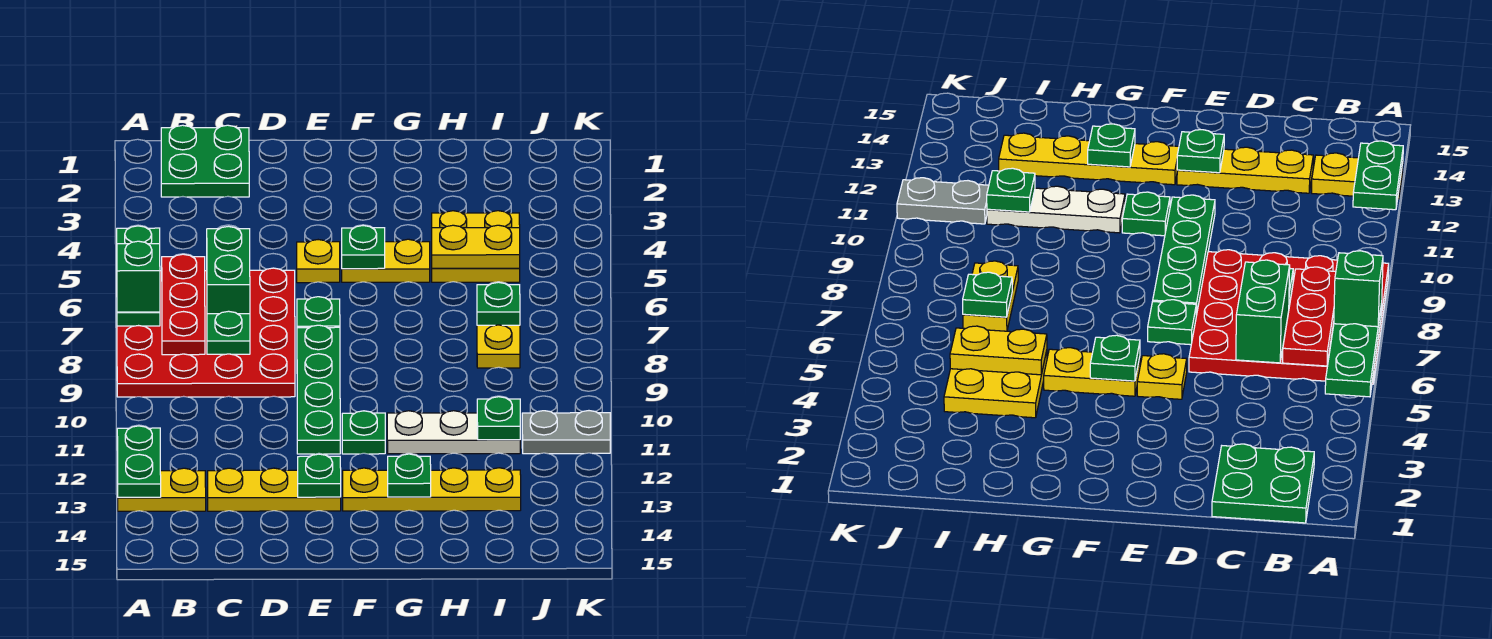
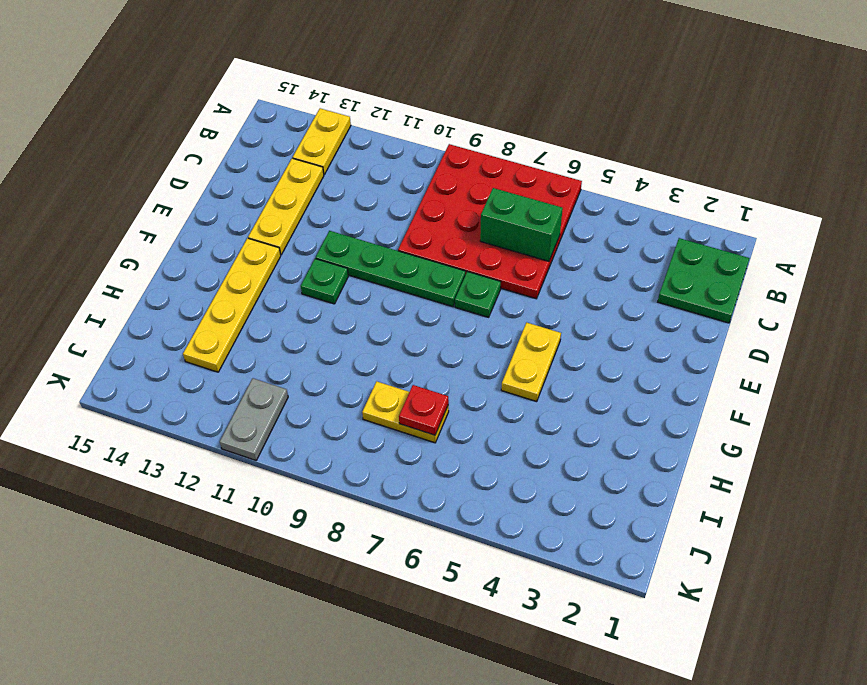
red plate I7 level 2 -> green plate I7 level 2
none -> yellow plate E5 level 1
none -> white plate G11:I11 level 1
none -> yellow plate H4:I5 level 1

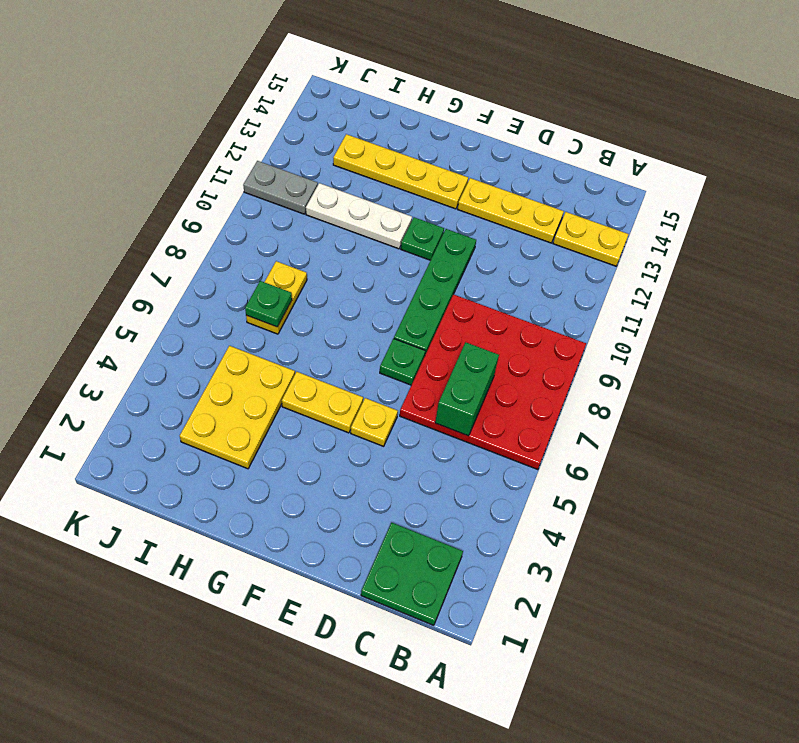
yellow plate H3:I5 level 1 -> yellow plate H4:I5 level 1
none -> green plate A5:A7 level 2
none -> green plate A12:A13 level 2
none -> red plate B6:B8 level 2

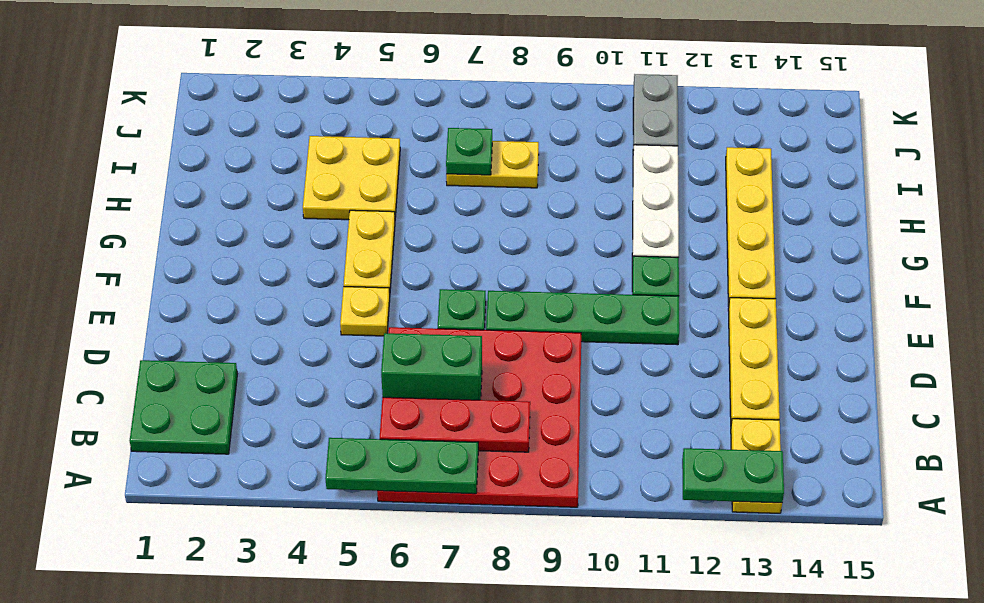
none -> green plate C8 level 2
none -> green plate E13 level 2
none -> green plate F5 level 2

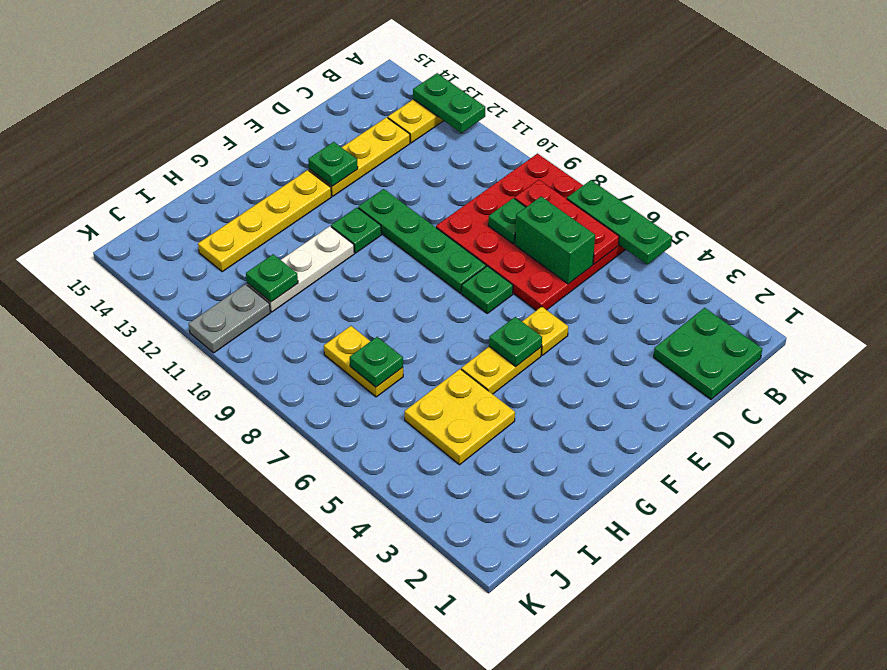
none -> green plate G13 level 2
none -> yellow plate H5:I5 level 2
none -> green brick A7 level 3

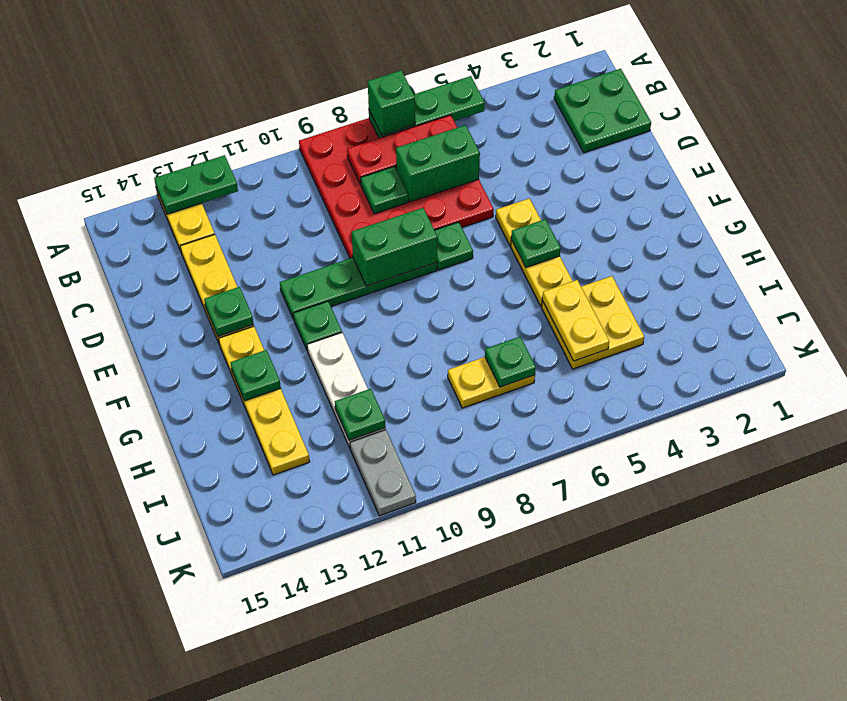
green brick E8:E9 level 2 -> none

